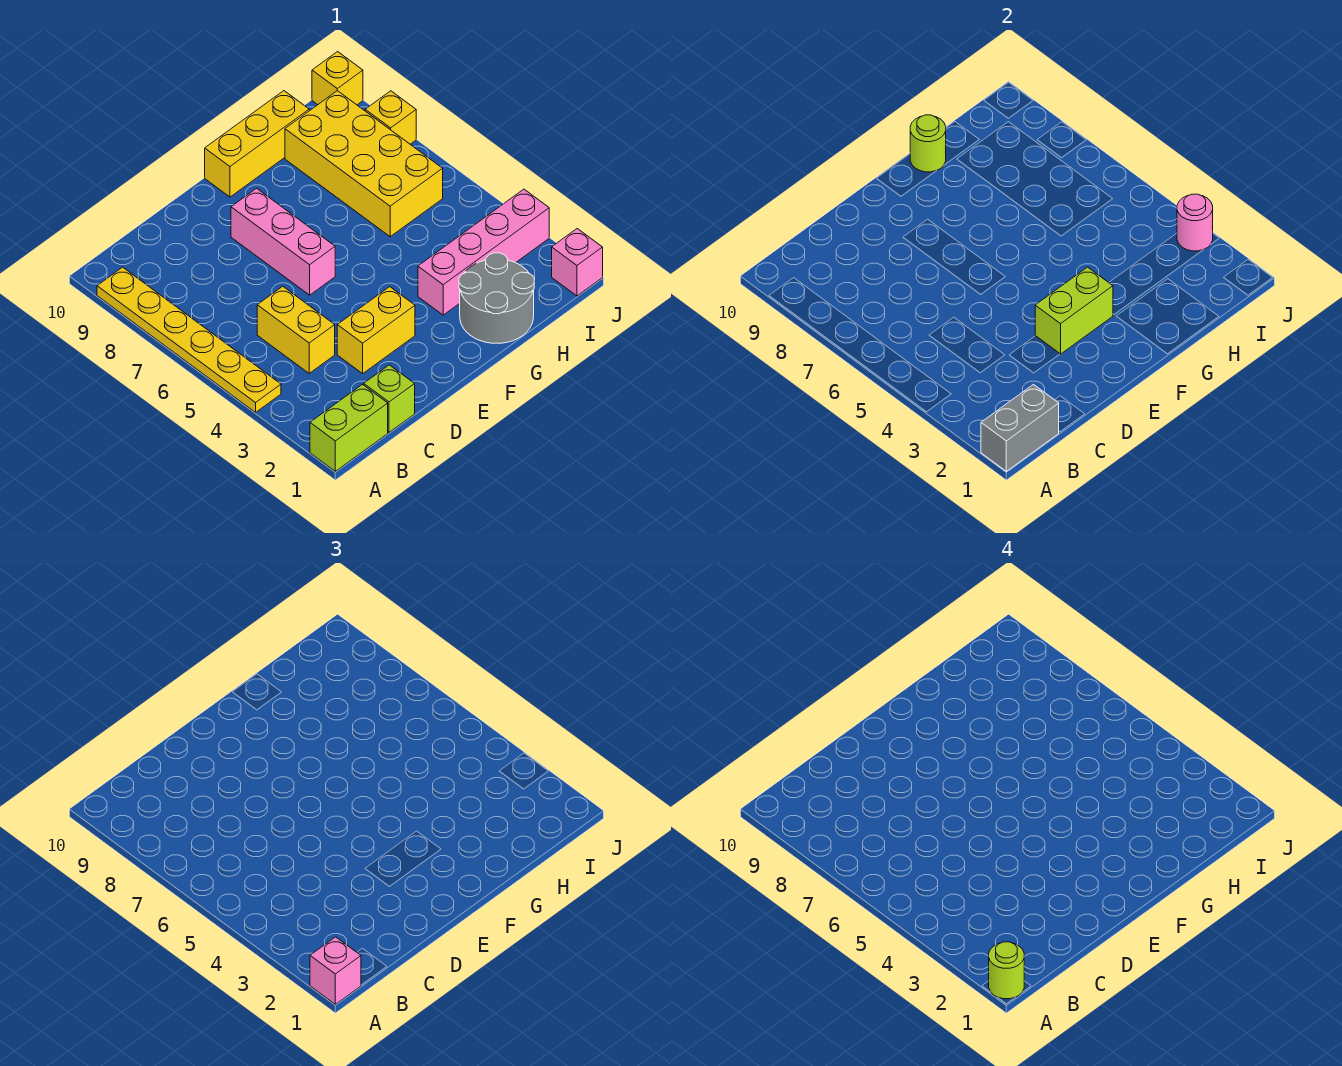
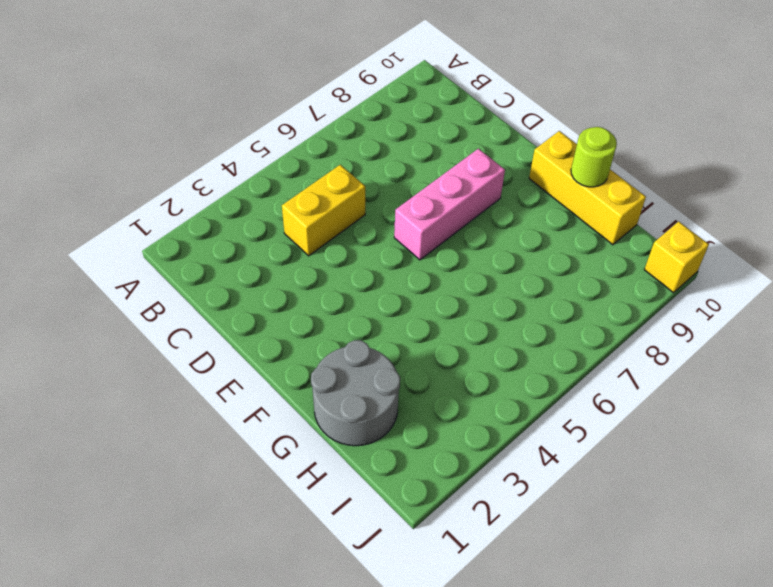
none -> lime brick A1:B1 level 1
none -> yellow plate A4:A9 level 1
none -> lime brick C1 level 1

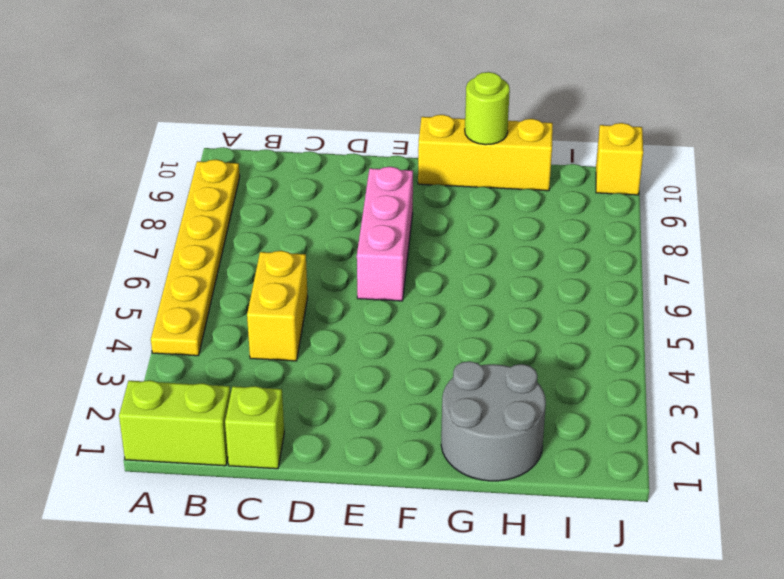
none -> yellow brick D3:E3 level 1
none -> pink brick G3:J3 level 1
none -> yellow brick H6:I9 level 1

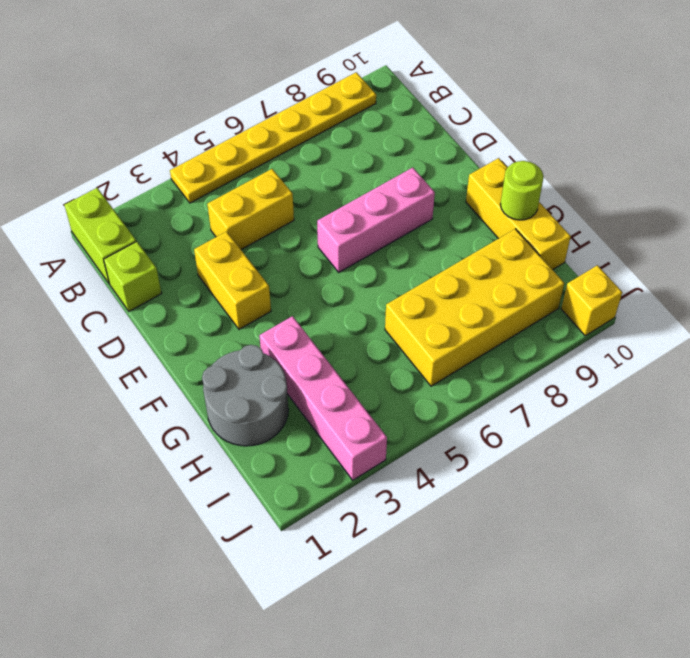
none -> pink brick J1 level 1
none -> yellow brick J8 level 1
none -> grey brick A1:B1 level 2

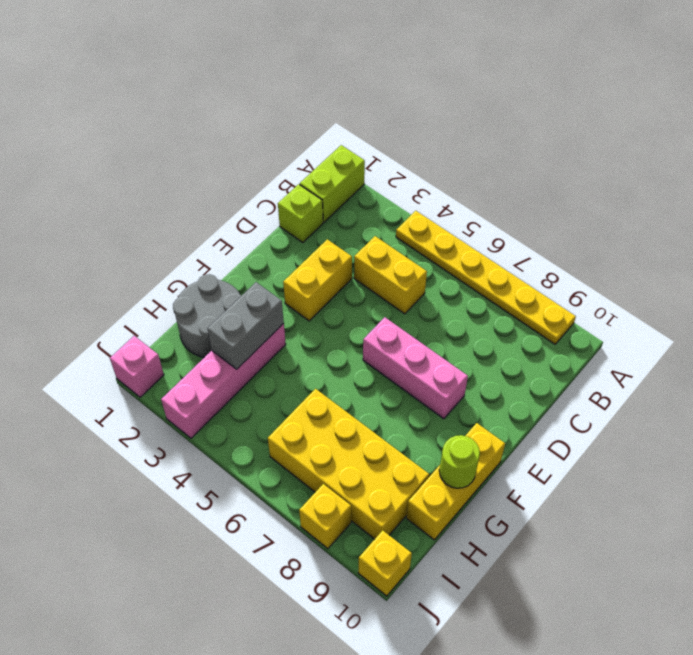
grey brick G3:H3 level 2 -> grey brick A1:B1 level 2
none -> lime brick E3:F3 level 2
none -> pink round brick J3 level 2
none -> pink brick A1 level 3

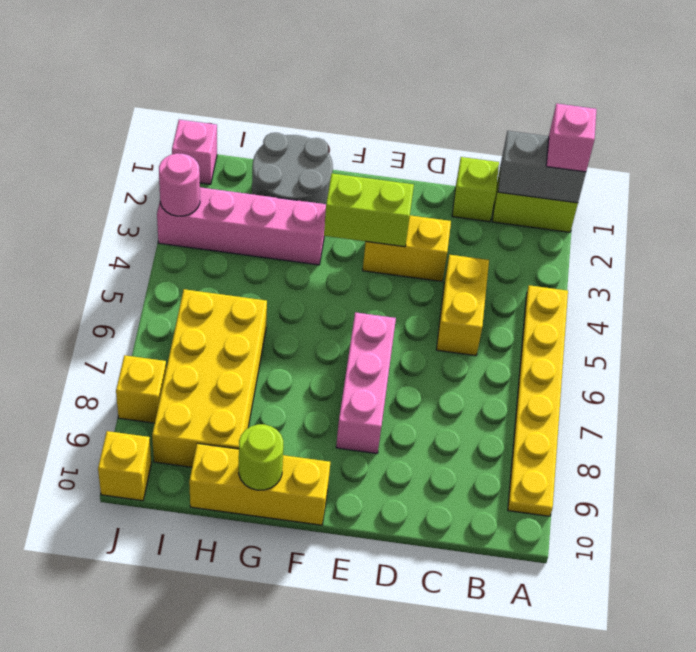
none -> lime round brick A1 level 4

